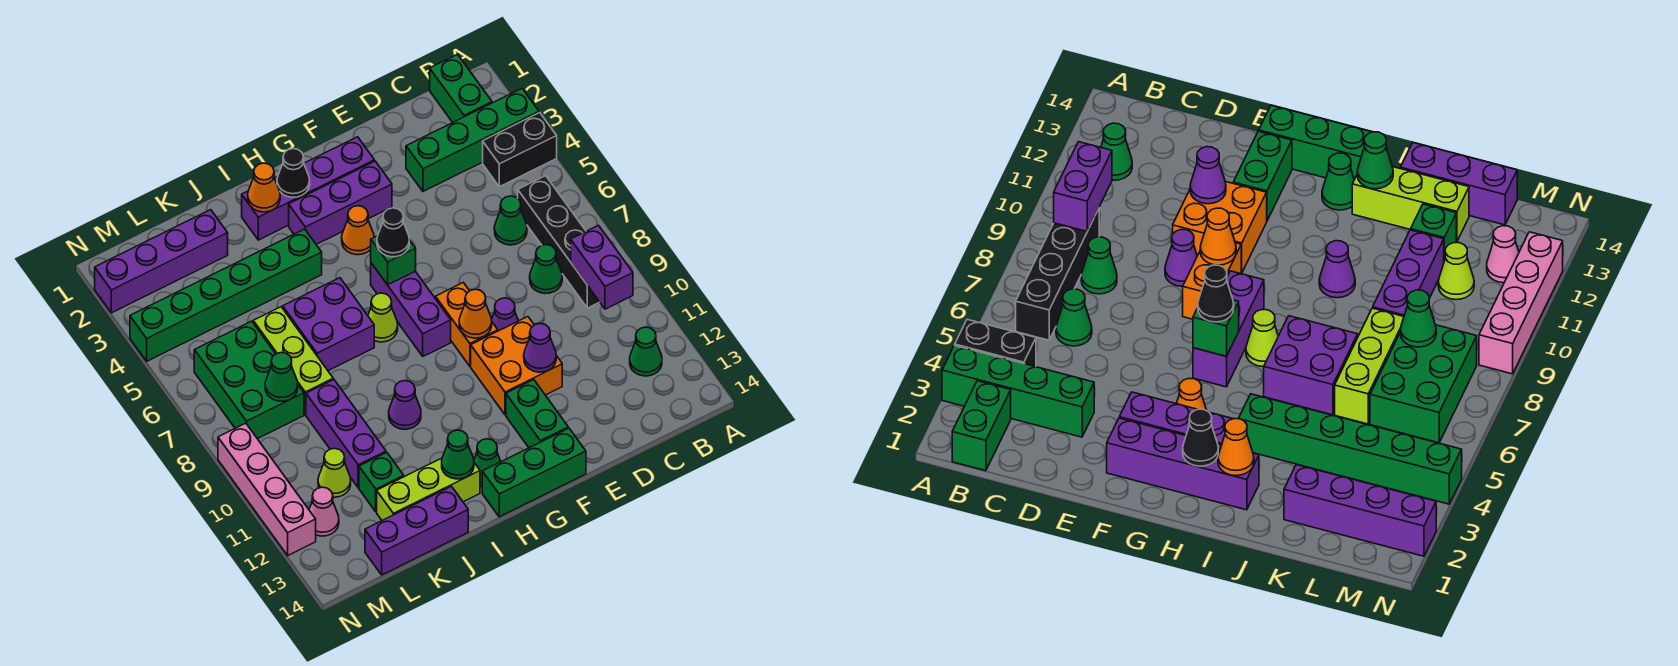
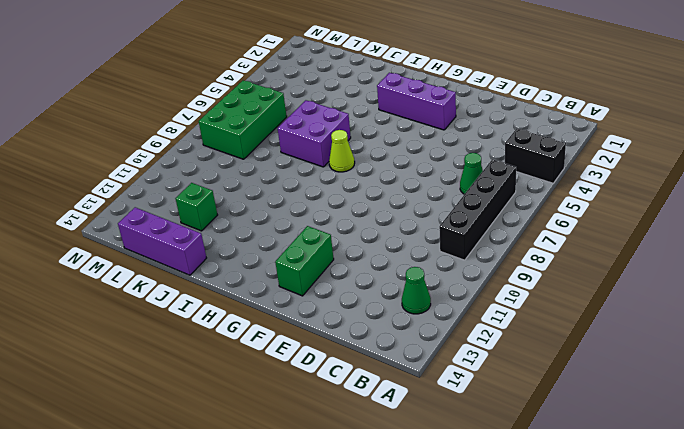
none -> green brick A3:D3 level 1
none -> green brick B1:B2 level 1
none -> green cone C8 level 1
none -> purple cone E9 level 1

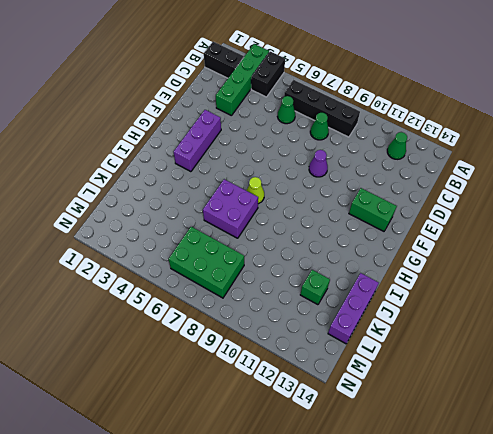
black brick B1:B2 level 1 -> green brick B1:B2 level 1
none -> orange brick E10:F11 level 1
none -> purple brick F2:I2 level 1
none -> orange brick F8:F9 level 1
none -> green brick F14:H14 level 1

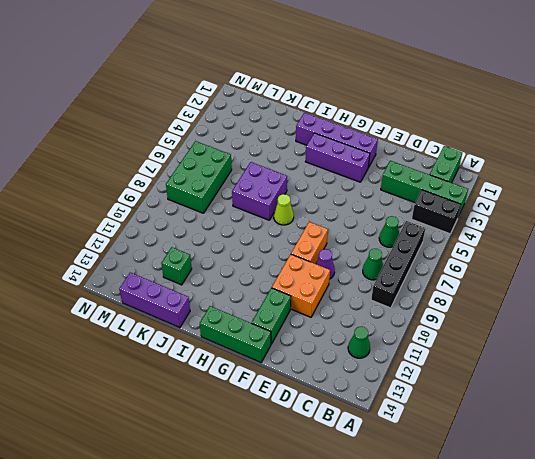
none -> orange cone G4 level 1
none -> purple brick G6:G8 level 1
none -> green cone H13 level 1
none -> green brick I4:N4 level 1

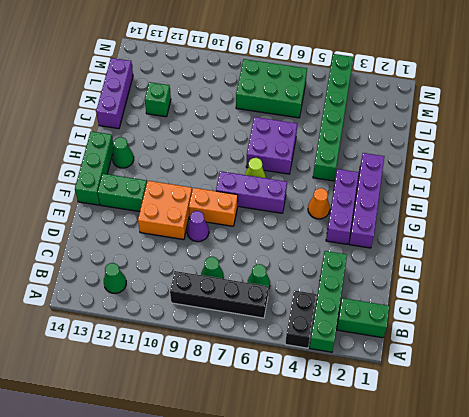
none -> purple cone I10 level 1
none -> lime brick I13:K13 level 1
none -> purple brick K2:N2 level 1
none -> lime brick K6:K8 level 1

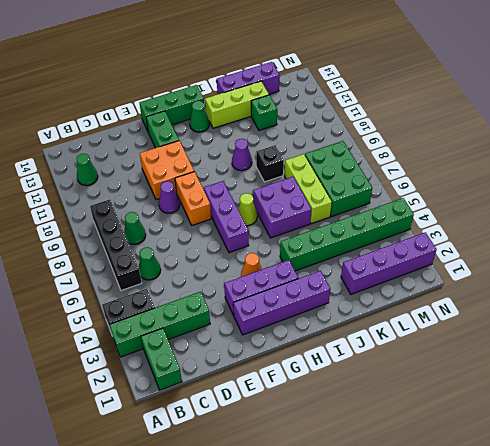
black brick J9 level 1 -> none
none -> purple brick K9:K11 level 1
none -> lime cone L11 level 1
none -> pink cone M12 level 1
none -> pink brick N9:N12 level 1

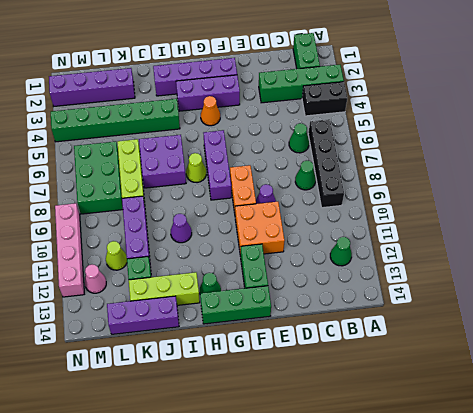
none -> purple brick B9:B10 level 2
none -> purple cone E11 level 2
none -> orange cone F9 level 2
none -> green brick G6 level 2

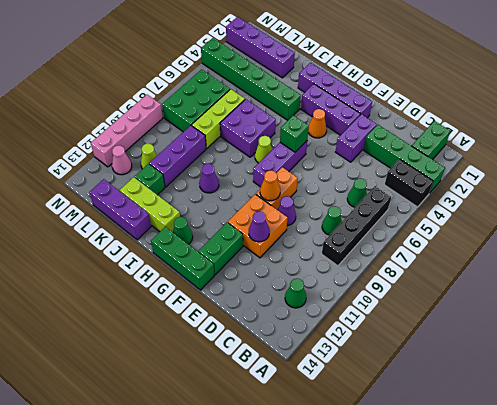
purple brick E3:E4 level 1 -> purple brick B9:B10 level 2
none -> black cone H2 level 2
none -> orange cone I2 level 2
none -> green cone I13 level 2
none -> green cone L8 level 2

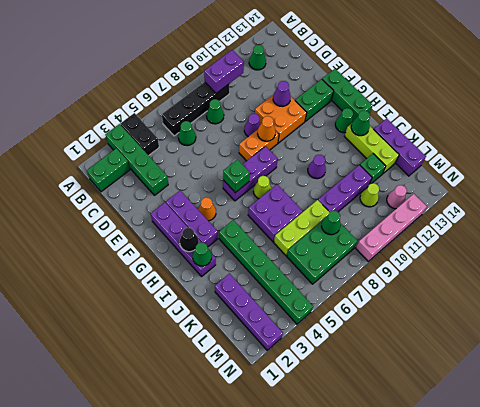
green cone I2 level 2 -> orange cone I2 level 2
none -> black cone G6 level 3

